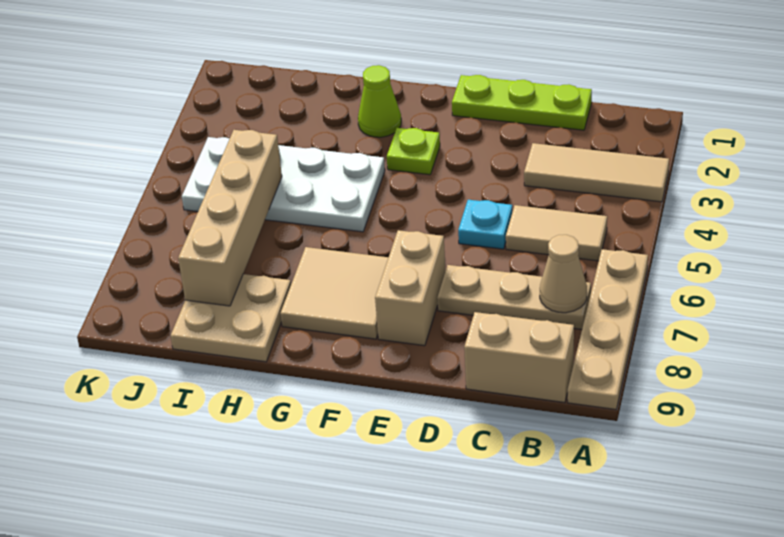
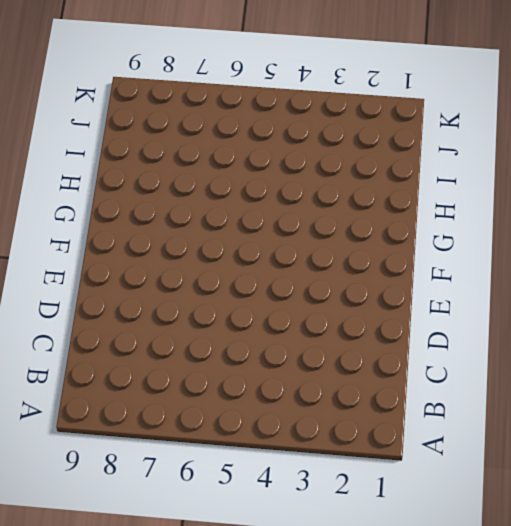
none -> tan tile A3:C3 level 1
none -> tan plate A6:A9 level 1
none -> tan tile B5:C5 level 1

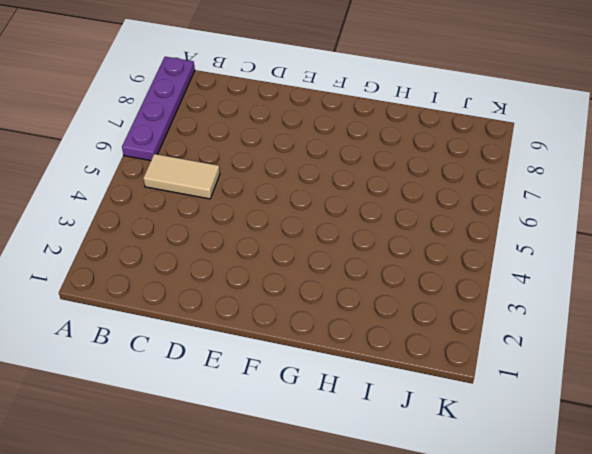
purple plate A6:A9 level 1 -> tan plate A6:A9 level 1
none -> tan tile A3:C3 level 1
none -> tan plate B7:D7 level 1
none -> tan brick B9:C9 level 1

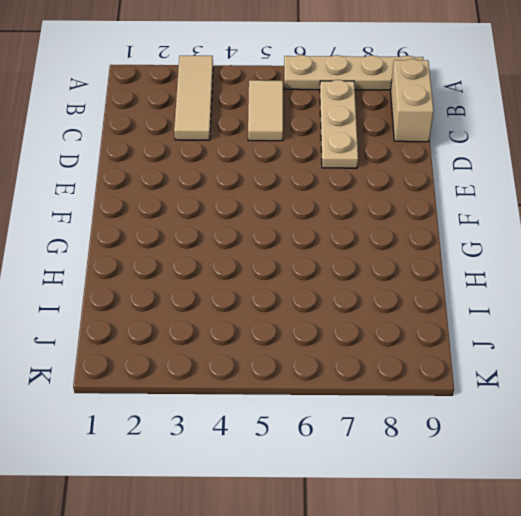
none -> lime plate C1:E1 level 1
none -> cyan plate D5 level 1
none -> tan brick E7:E8 level 1

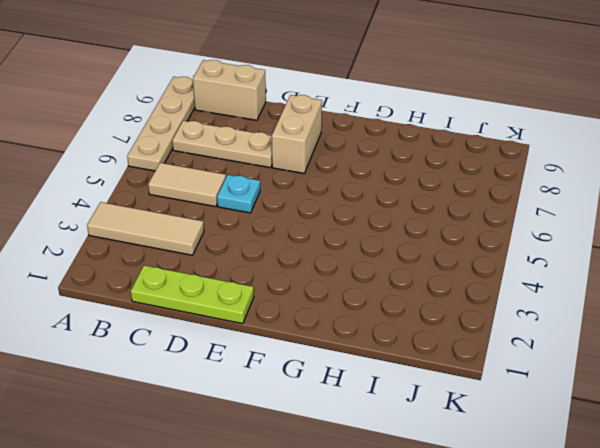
none -> lime plate F3 level 1
none -> tan tile F7:G8 level 1
none -> lime cone G2 level 1

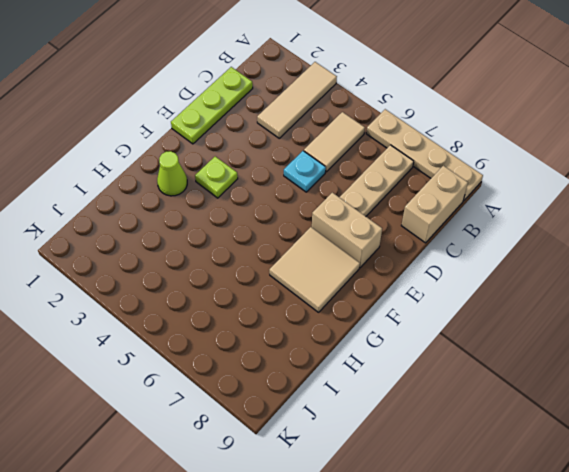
none -> white plate G4:J5 level 1
none -> tan plate H8:I9 level 1
none -> tan cone B7 level 2

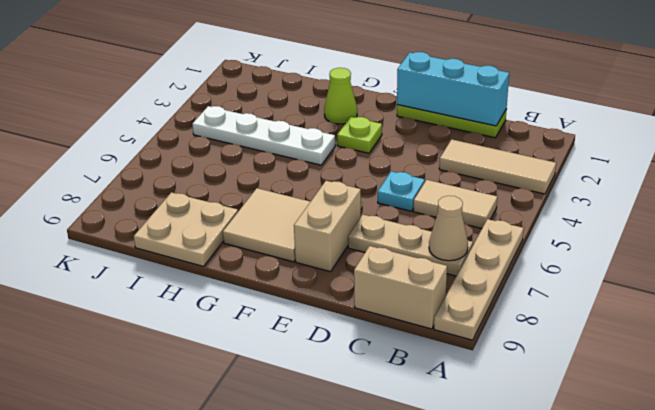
cyan brick C1:E1 level 2 -> none
white plate G4:J4 level 1 -> white plate G4:J5 level 1
none -> tan brick I5:I8 level 2

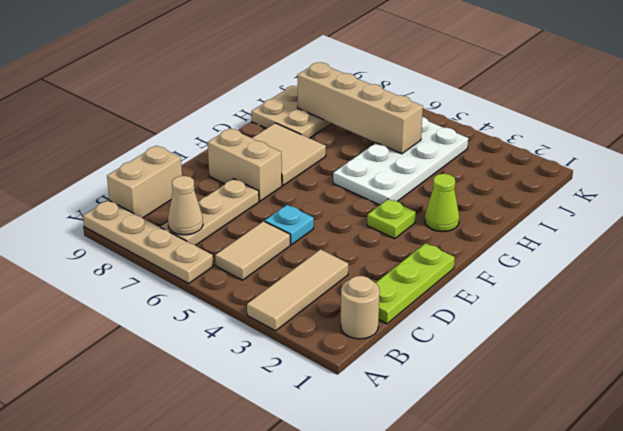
tan round brick B1 level 1 -> none

